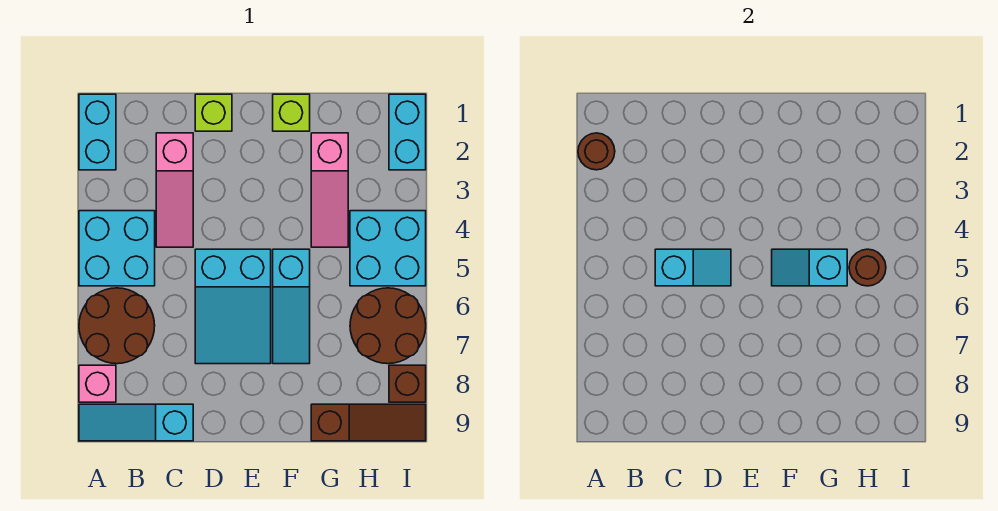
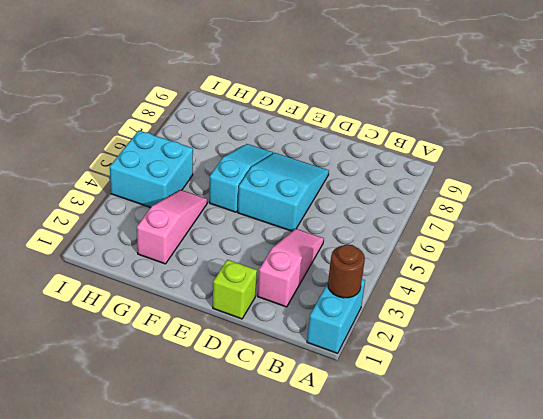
none -> cyan brick A4:B5 level 1
none -> brown round brick A6:B7 level 1
none -> pink brick A8 level 1

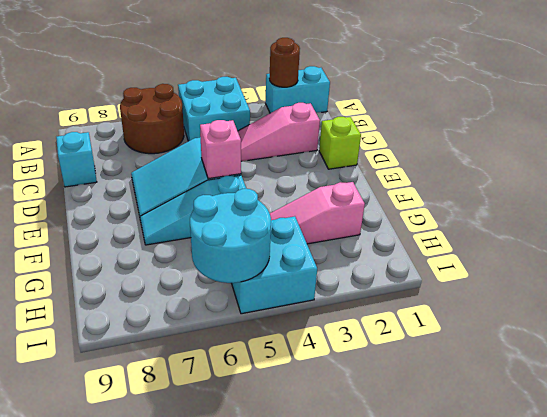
cyan brick C9 level 1 -> cyan slope A9:C9 level 1 top C
pink brick E5 level 2 -> pink brick A8 level 1
cyan round brick H5:I6 level 2 -> brown round brick H5 level 2
none -> lime brick F1 level 1
none -> brown slope G9:I9 level 1 top G
none -> brown round brick H6:I7 level 1

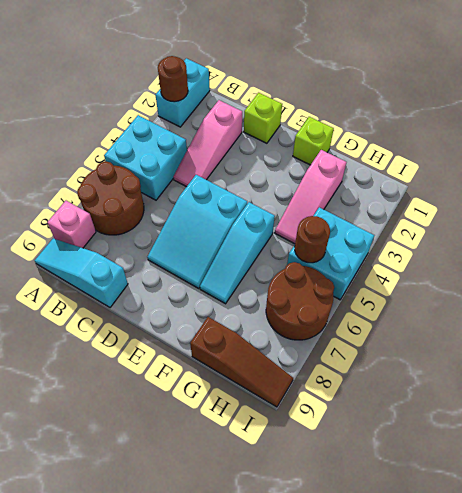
none -> cyan brick I1:I2 level 1
none -> brown brick I8 level 1
none -> cyan slope C5:D5 level 2 top C

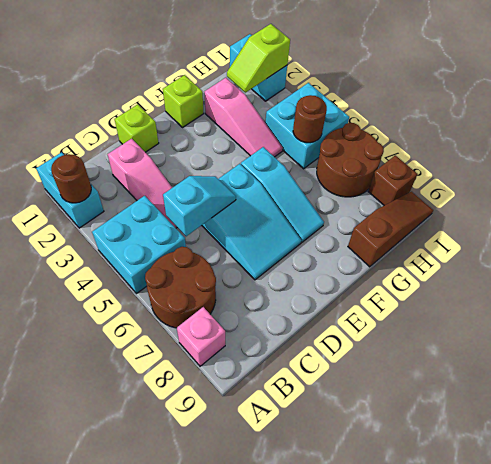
lime slope H2:I2 level 2 top I -> none
none -> cyan slope A9:C9 level 1 top C
none -> cyan slope F5:G5 level 2 top G

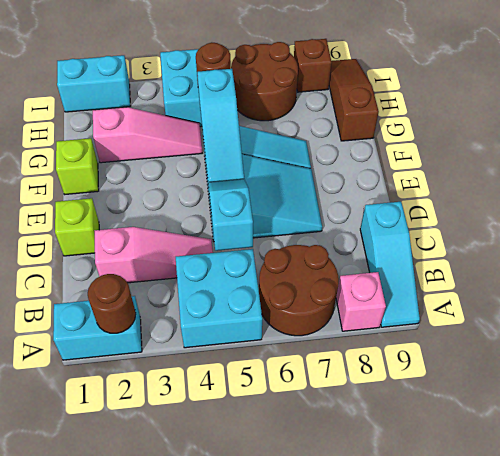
cyan slope E5:G5 level 2 top G -> cyan slope F5:G5 level 2 top G

